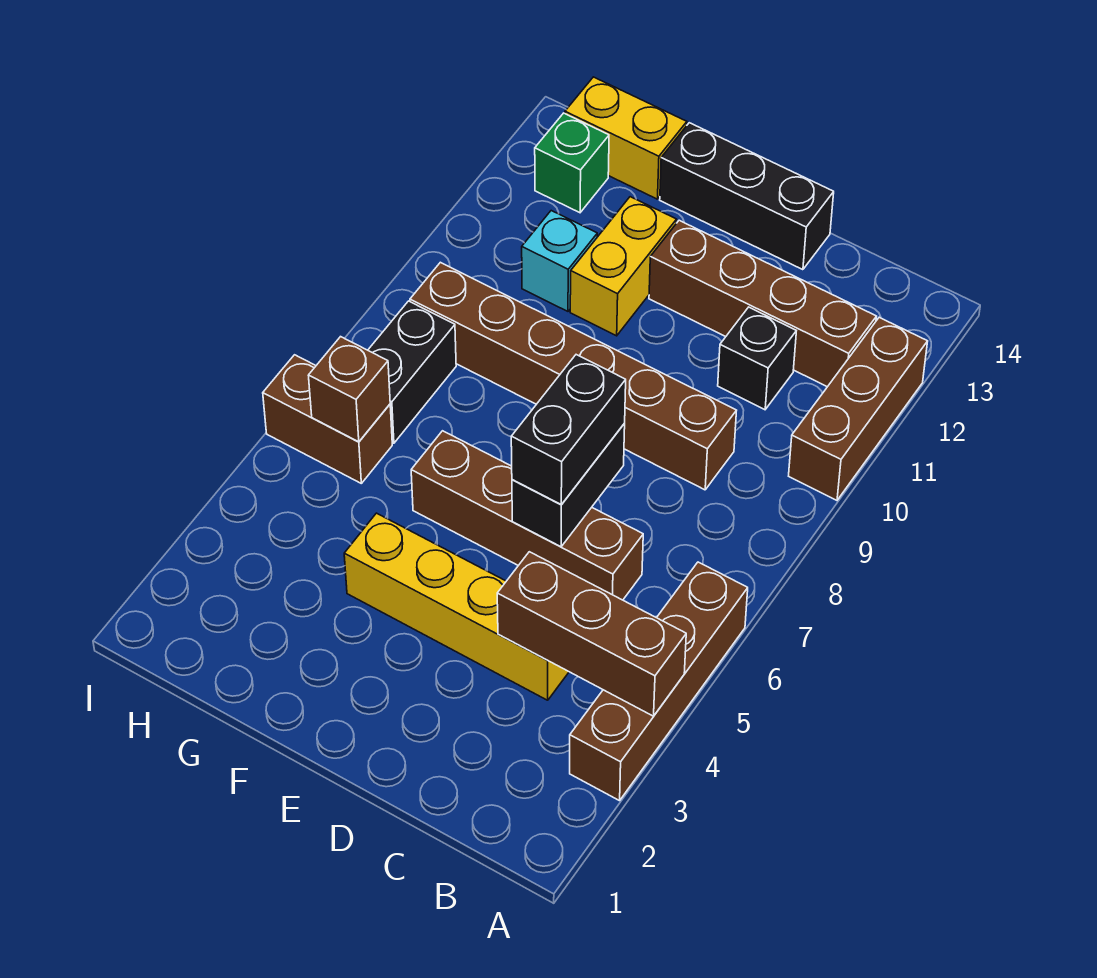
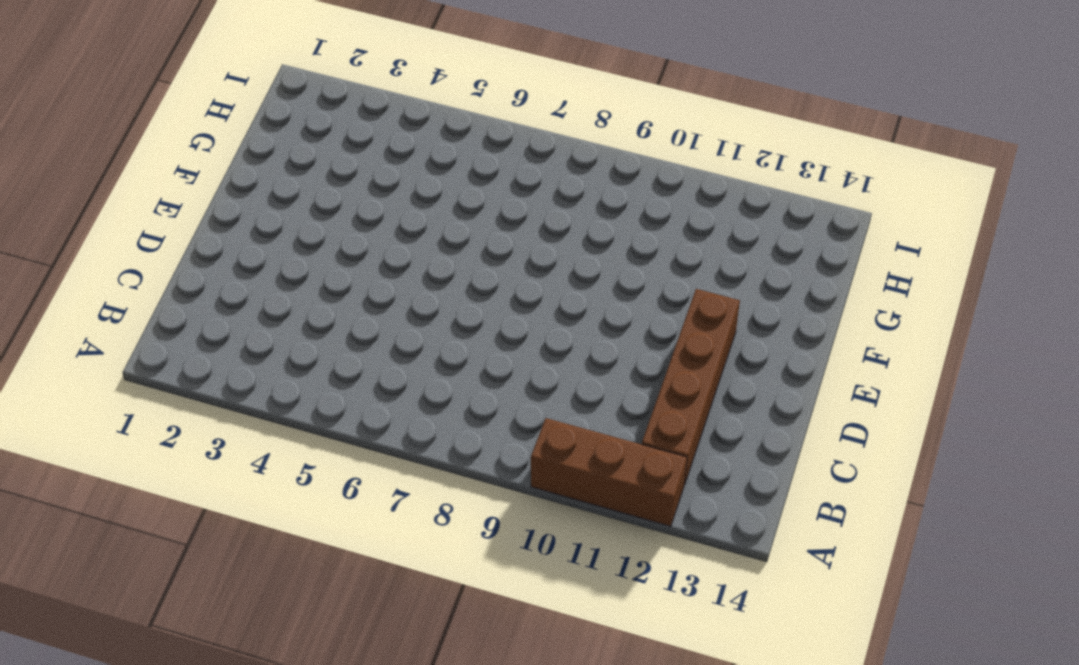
none -> brown brick A3:A6 level 1
none -> yellow brick C4:F4 level 1
none -> brown brick C6:F6 level 1

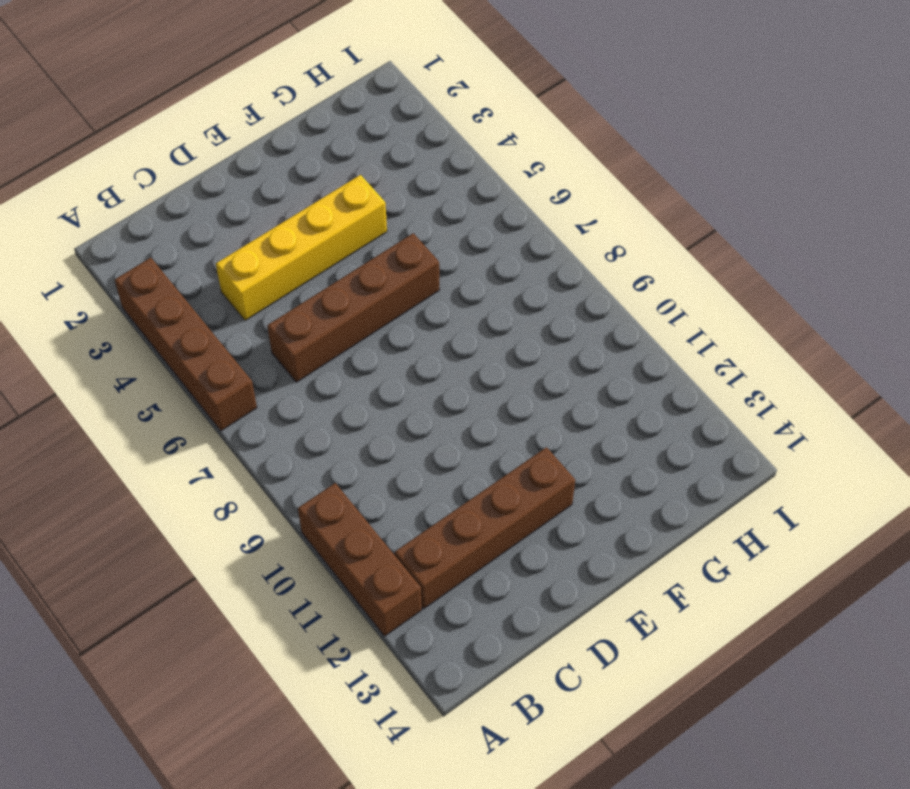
none -> brown brick C9:H9 level 1
none -> black brick C11 level 1
none -> black brick D14:F14 level 1

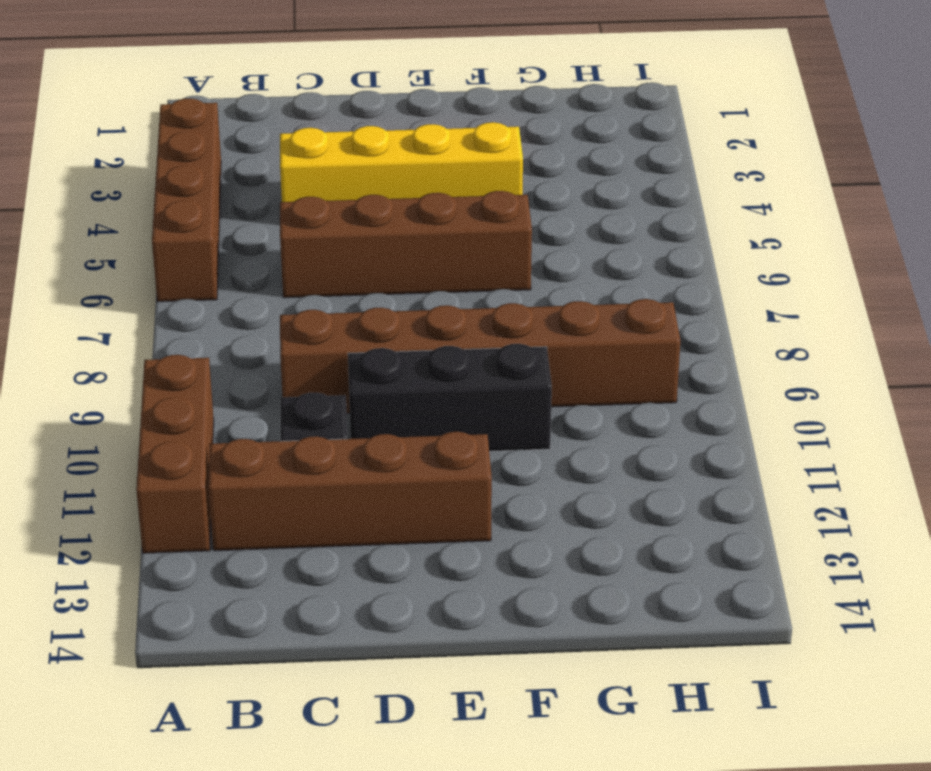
black brick D10:F10 level 1 -> black brick D14:F14 level 1
none -> yellow brick F11:F12 level 1
none -> cyan brick G11 level 1
none -> yellow brick G14:H14 level 1

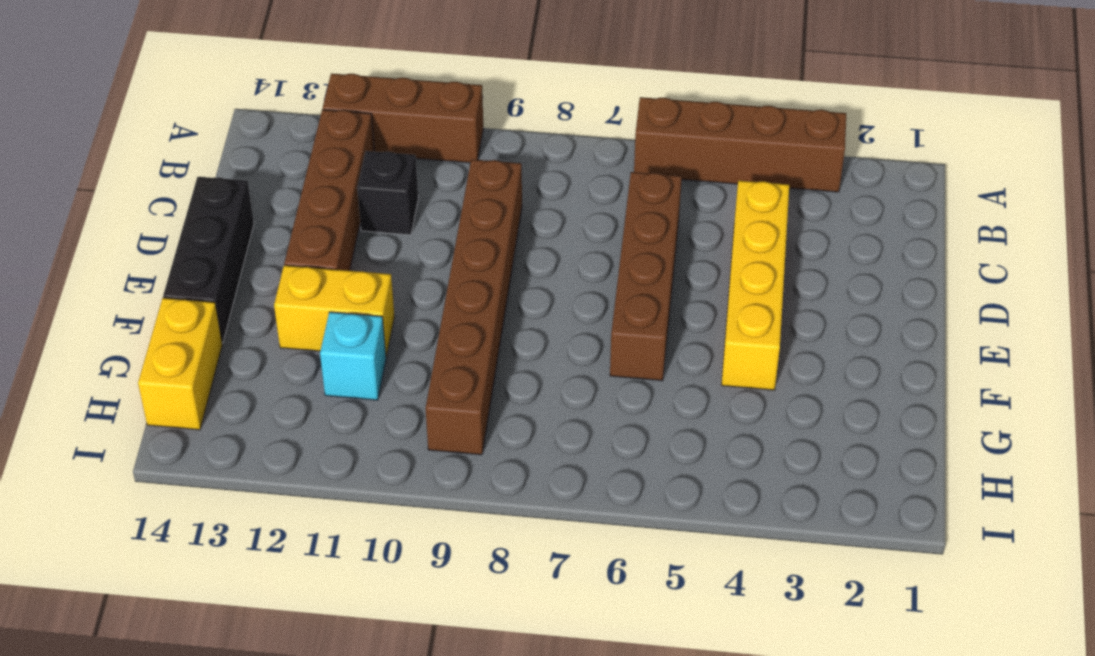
none -> brown brick H6:I6 level 1
none -> black brick H7:H8 level 1
none -> green brick H13 level 1

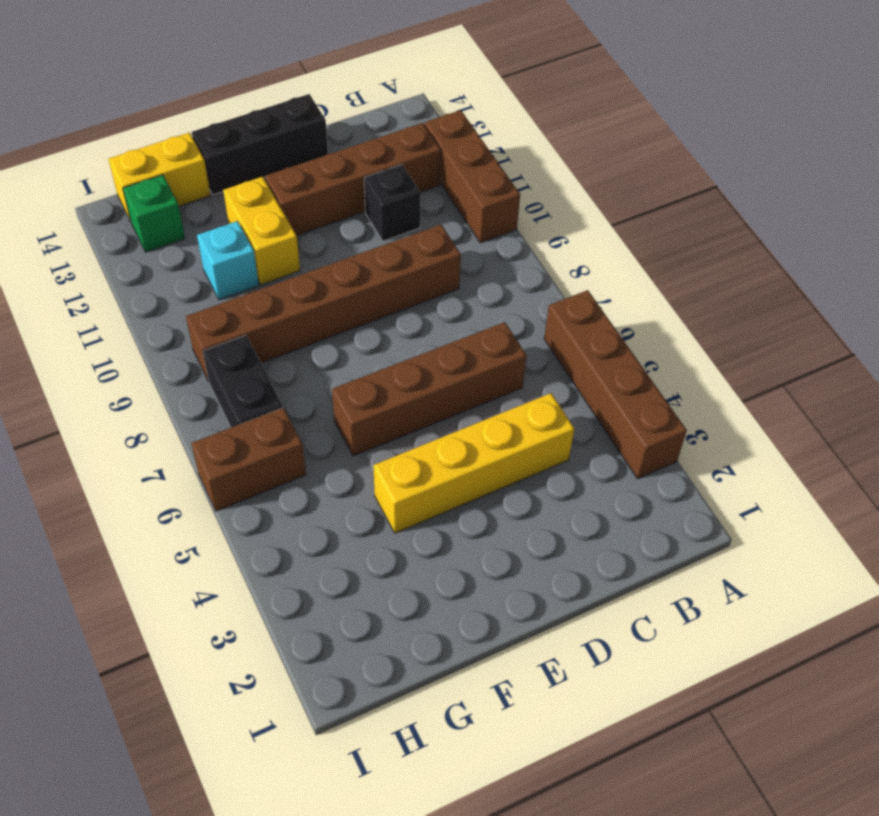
none -> brown brick A4:C4 level 2
none -> black brick D6:D7 level 2
none -> brown brick H6 level 2

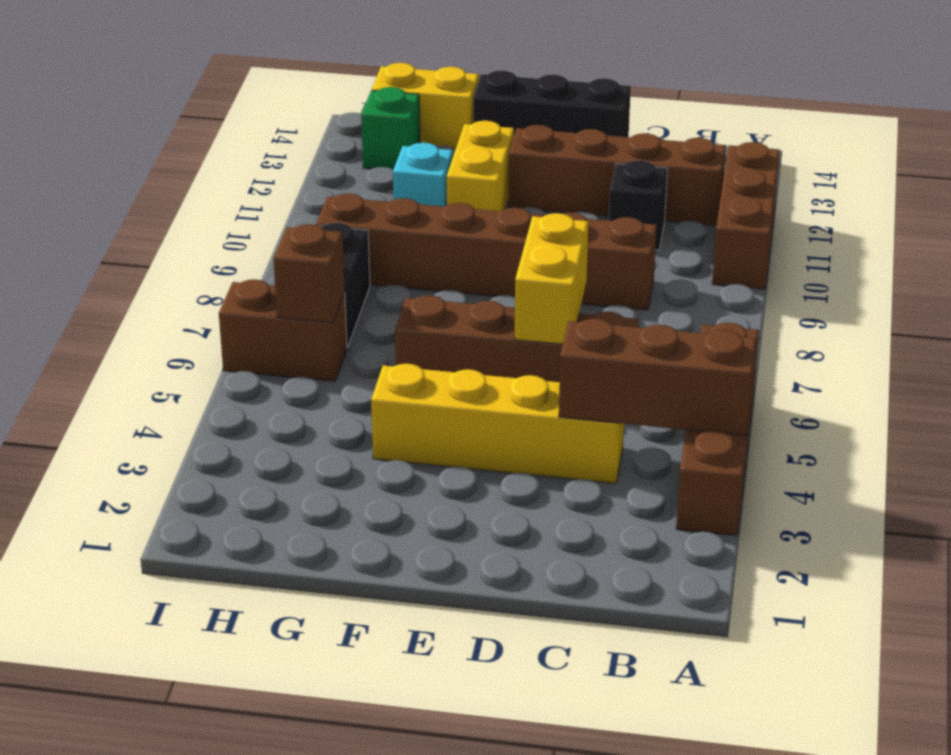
yellow brick D6:D7 level 2 -> black brick D6:D7 level 2
none -> black brick D6:D7 level 3

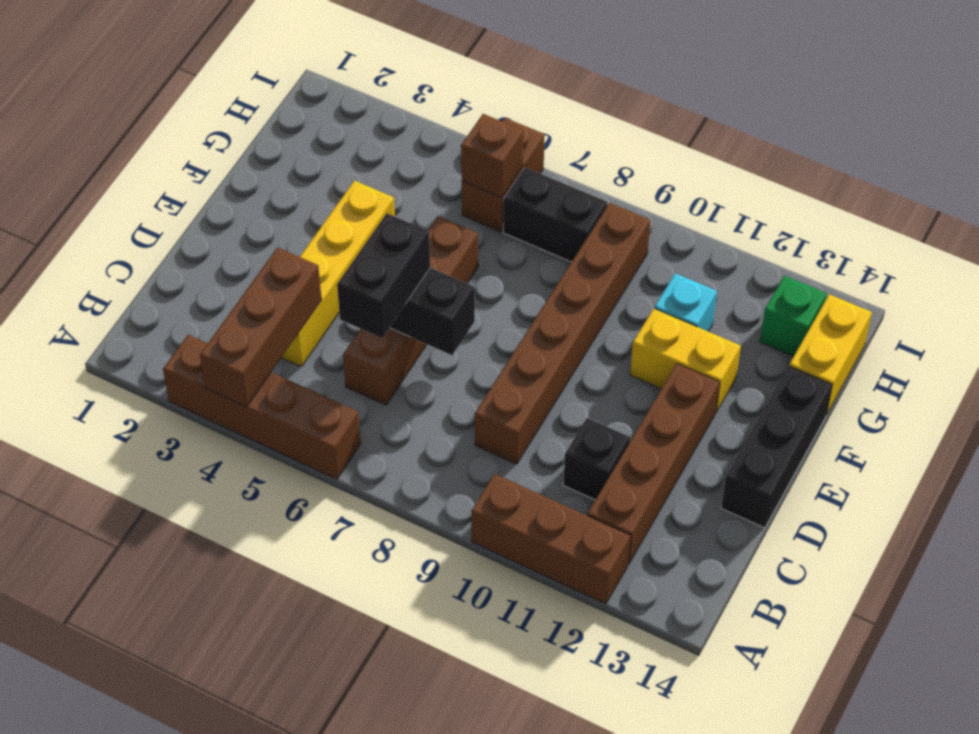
black brick C6:D6 level 3 -> black brick D6:D7 level 3

